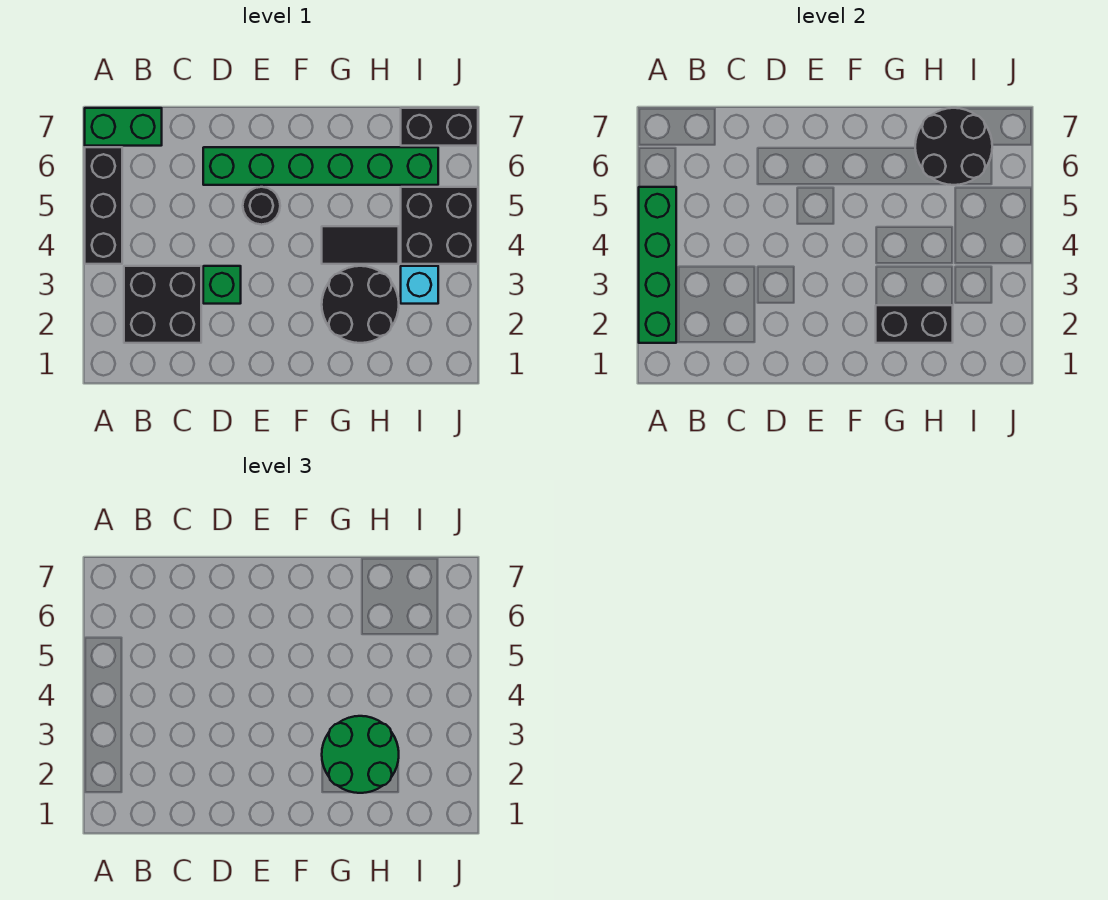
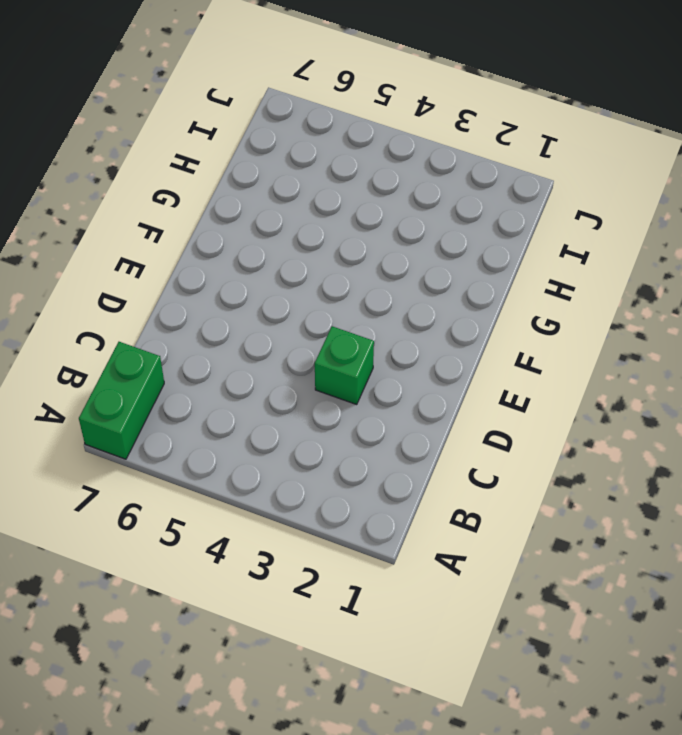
none -> black brick A4:A6 level 1
none -> black brick B2:C3 level 1
none -> green brick D6:I6 level 1

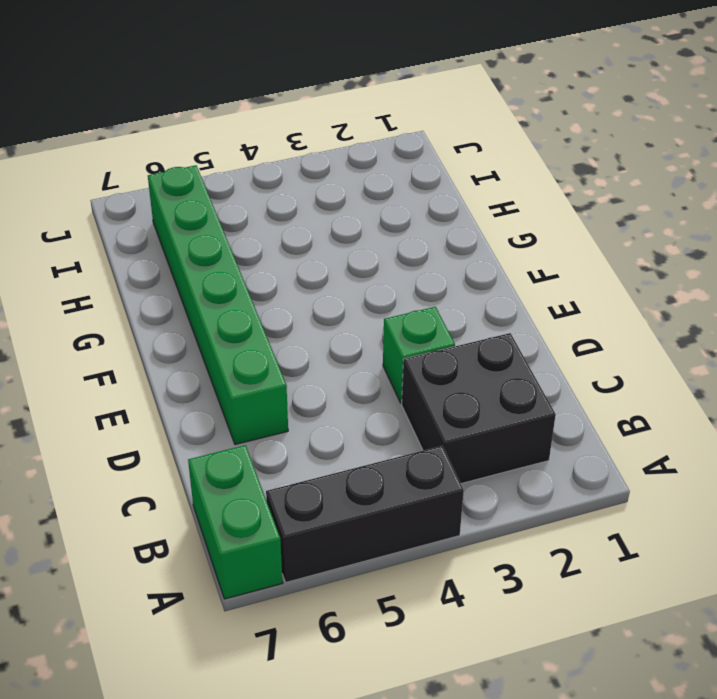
none -> black round brick E5 level 1
none -> black round brick G2:H3 level 1
none -> black tile G4:H4 level 1

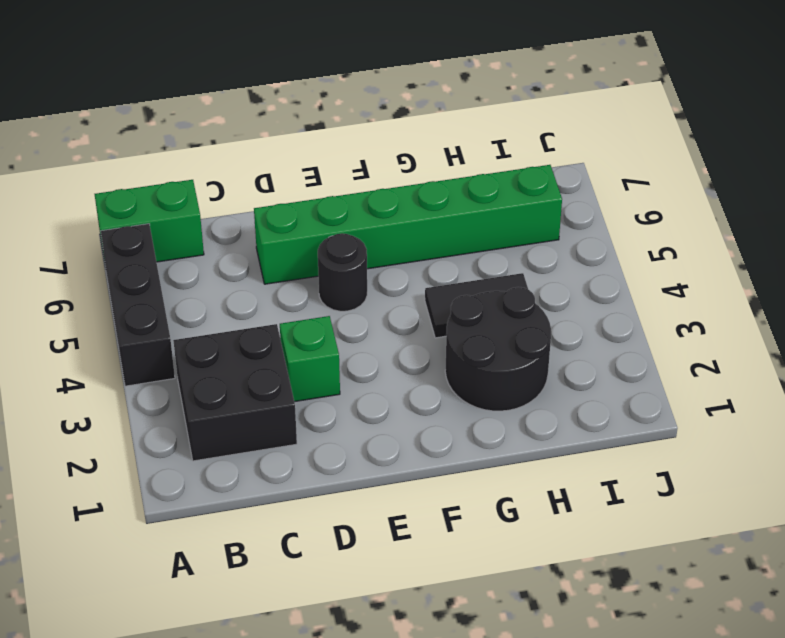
none -> cyan brick I3 level 1
none -> black brick I4:J5 level 1
none -> black brick I7:J7 level 1

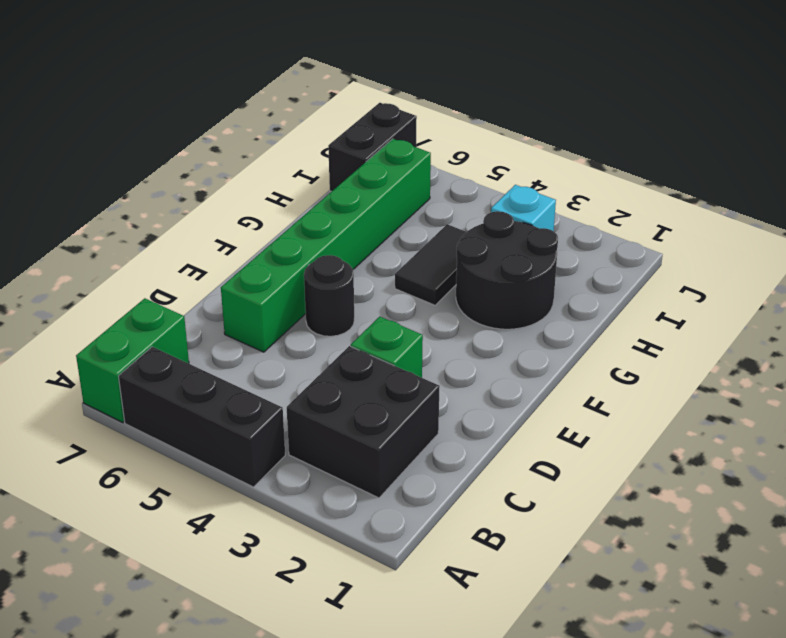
none -> black brick I4:J5 level 1
none -> green brick A2:A5 level 2
none -> black brick G2:H2 level 2

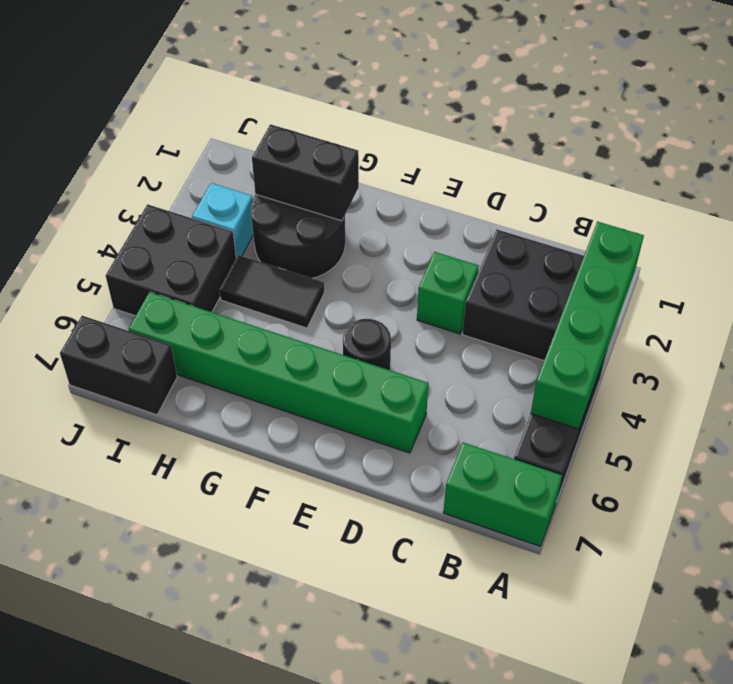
none -> black round brick H6:I7 level 2
none -> green round brick G2:H3 level 3

